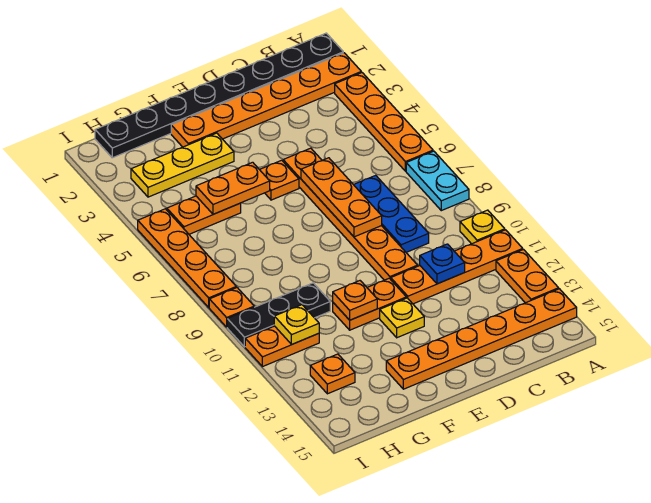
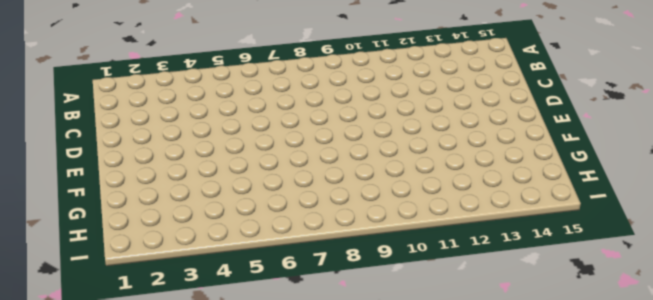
none -> black plate A1:H1 level 1
none -> orange plate A2:F2 level 1
none -> orange plate A3:A6 level 1

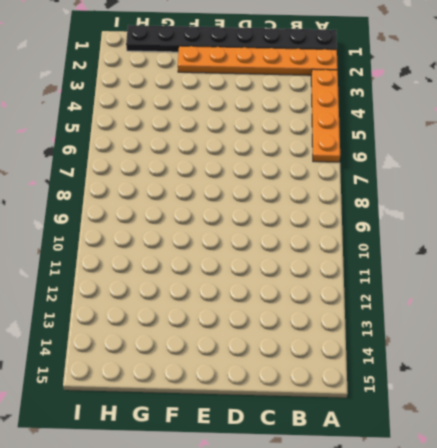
none -> cyan plate A7:A8 level 1
none -> yellow plate A10 level 1
none -> orange plate A11:D11 level 1

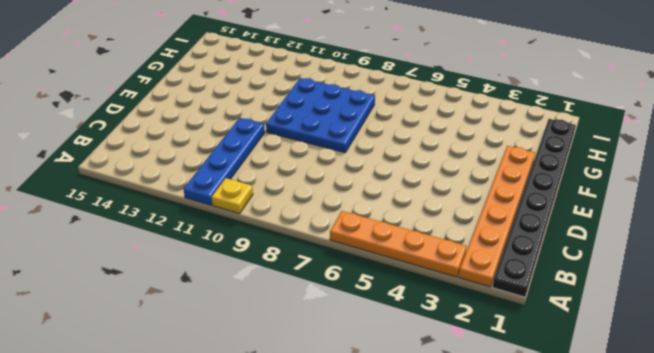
blue plate A11:D11 level 1 -> orange plate A11:D11 level 1
blue plate E8:G10 level 1 -> black plate G10:I10 level 1
none -> cyan plate A7:A8 level 1
none -> orange plate A12:A13 level 1
none -> orange plate A14:F14 level 1

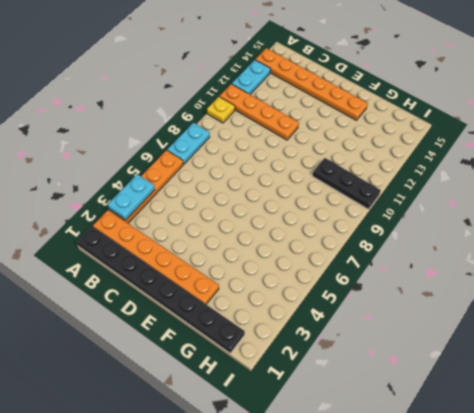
cyan plate A3:A4 level 2 -> none
cyan plate A12:A13 level 1 -> orange plate A12:A13 level 1
none -> blue plate C7:C9 level 1
none -> orange plate D5:D10 level 1
none -> orange plate E5 level 1

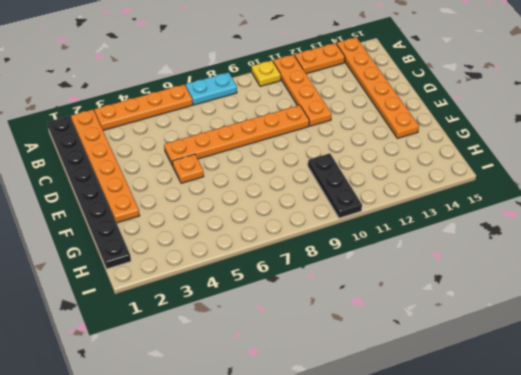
none -> blue plate C7:C9 level 1
none -> orange plate E11:F11 level 1
none -> yellow plate E12 level 1

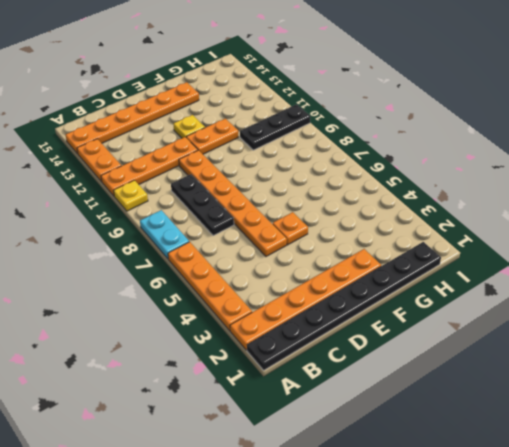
black plate C7:C9 level 1 -> blue plate C7:C9 level 1
none -> yellow plate F3:H3 level 1
none -> orange plate G5:H5 level 1
none -> orange plate H11:I11 level 1

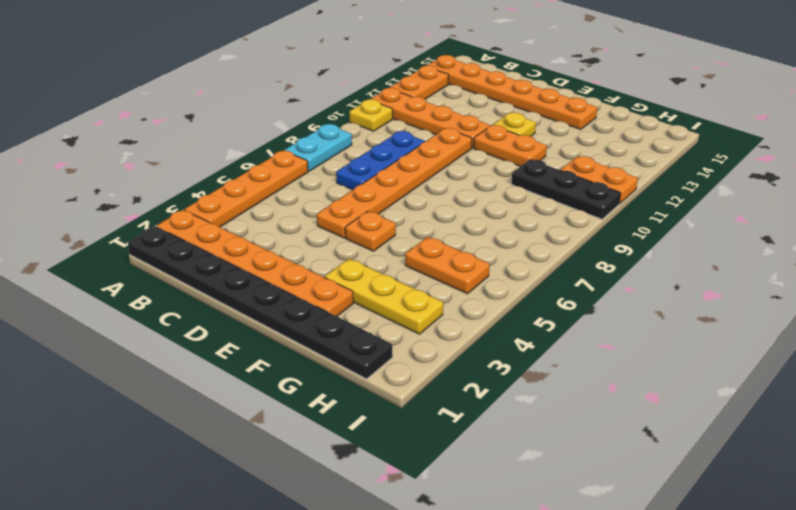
none -> orange plate H13 level 1
none -> orange plate I5:I8 level 1
none -> orange plate I9 level 1

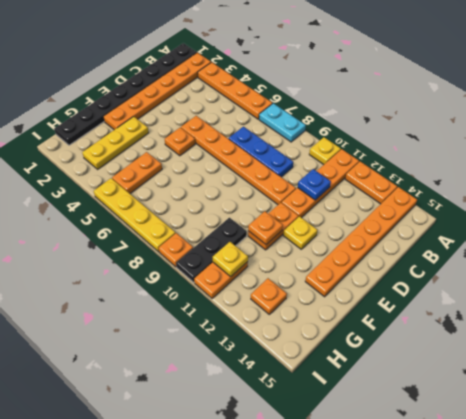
yellow plate I5:I8 level 1 -> orange plate I5:I8 level 1
none -> orange plate D6:D8 level 2
none -> orange plate F5:G5 level 2

